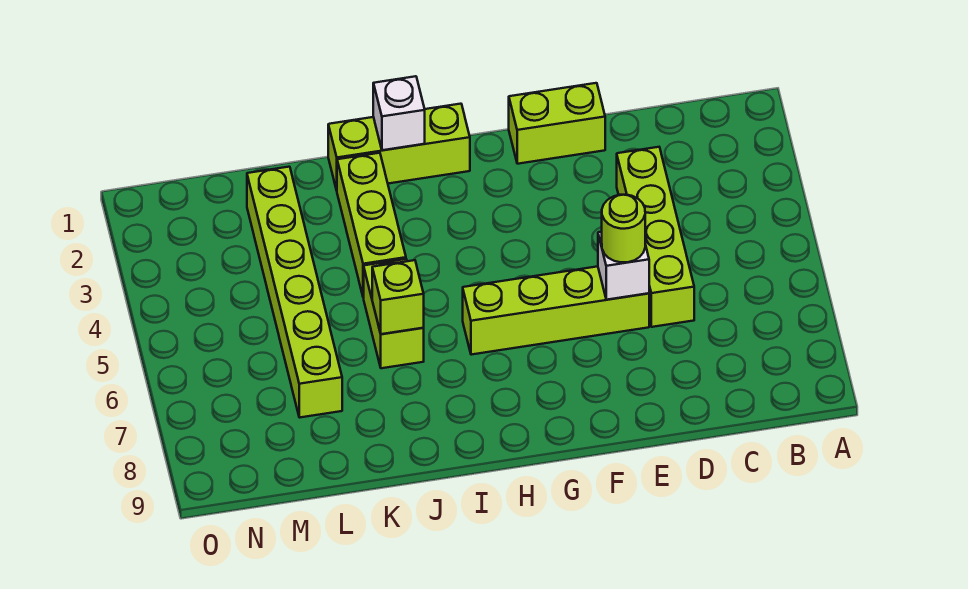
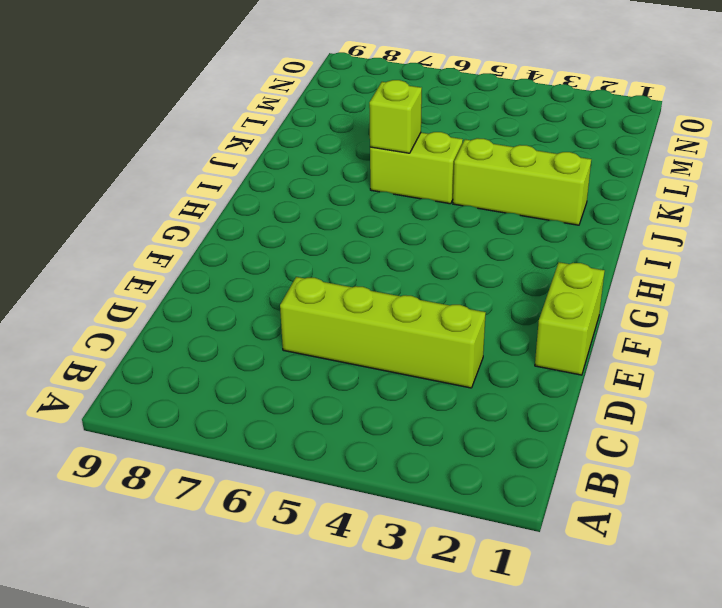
none -> lime brick E6:H6 level 1
none -> lime brick H1:J1 level 1

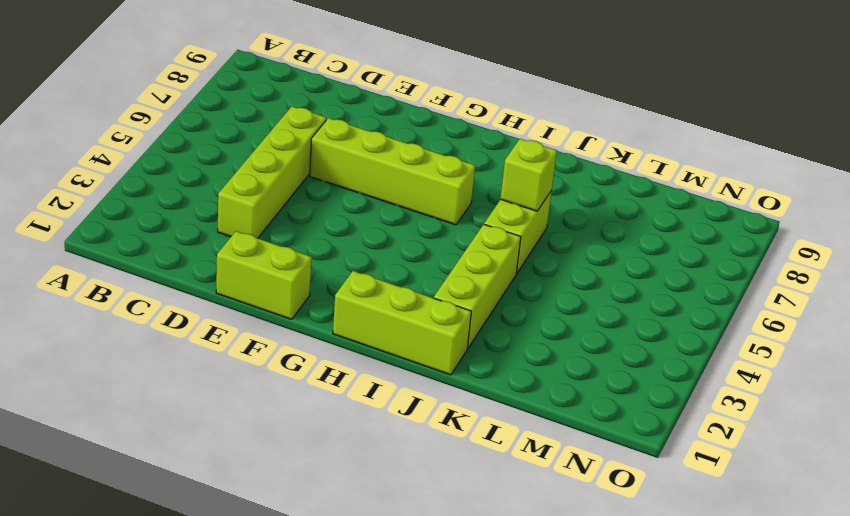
none -> lime brick L2:L7 level 1
none -> white brick E6 level 2

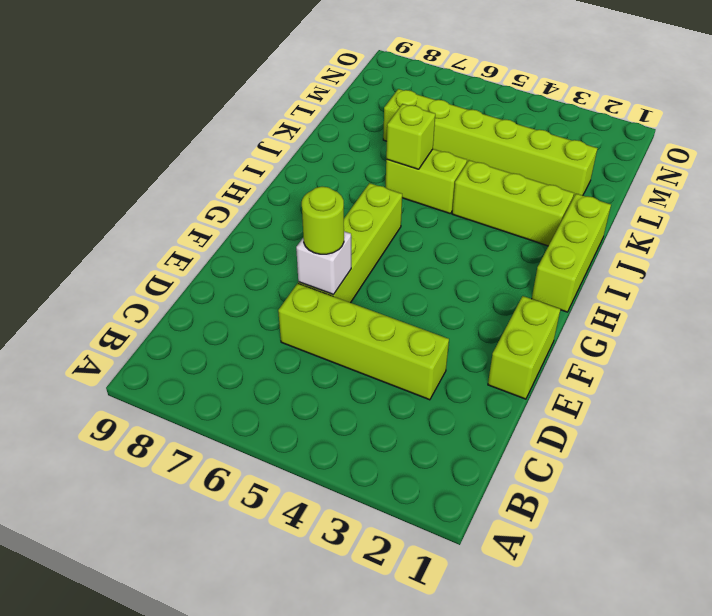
none -> white brick I1 level 2

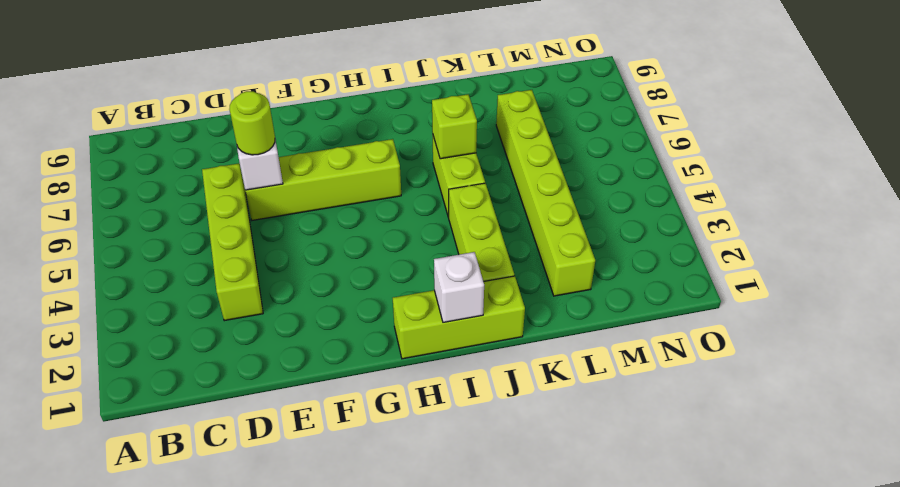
none -> lime brick E1:F1 level 1

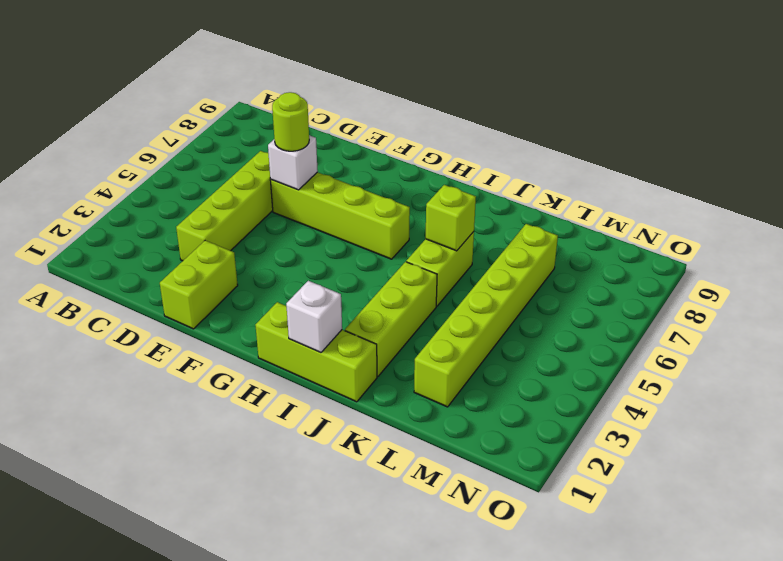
lime brick E1:E2 level 1 -> lime brick E1:F1 level 1

